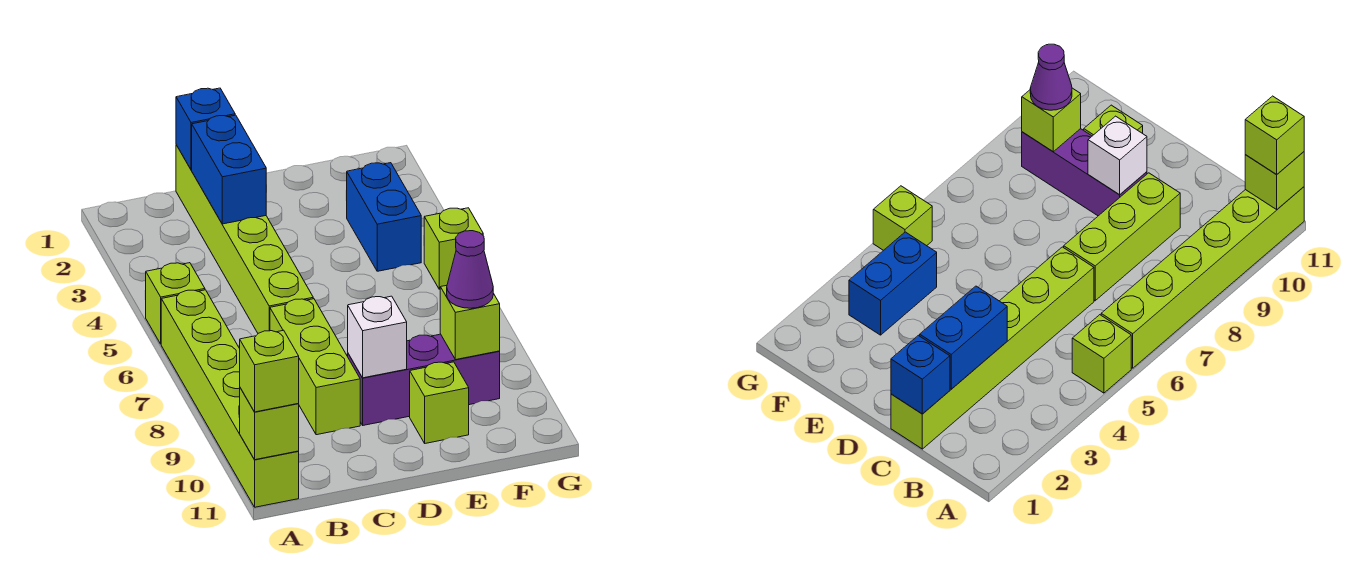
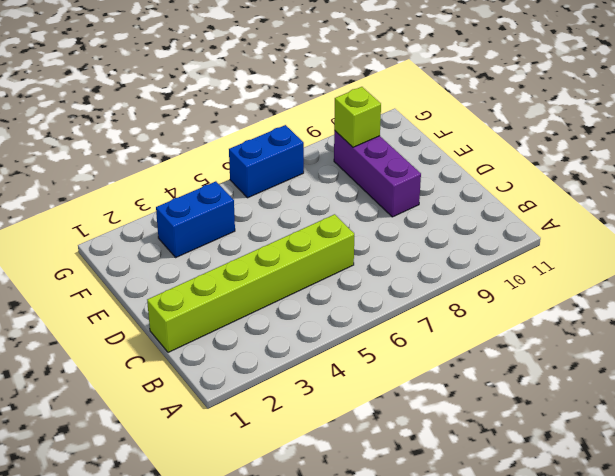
blue brick G6:G7 level 1 -> blue brick C2:C3 level 2
none -> lime brick A5 level 1
none -> lime brick A6:A11 level 1
none -> lime brick C7:C9 level 1

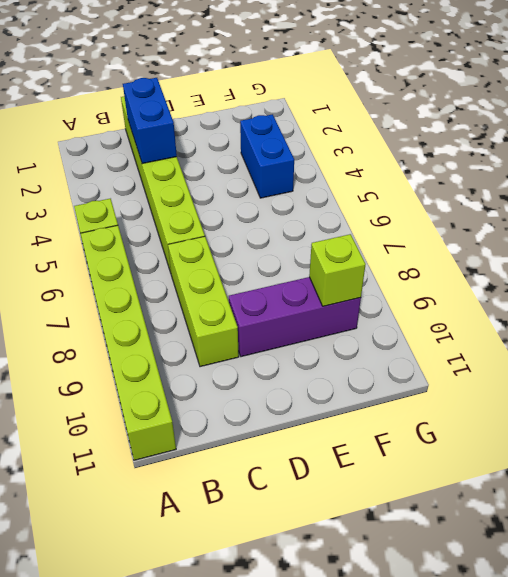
none -> lime brick E10 level 1
none -> lime brick G5 level 1
none -> lime brick A11 level 2

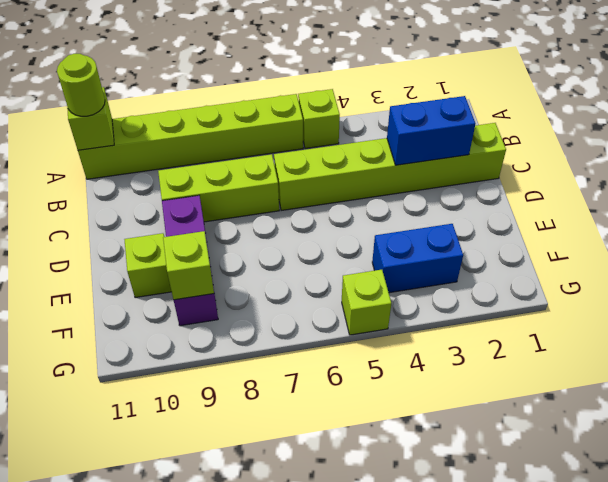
lime round brick A11 level 3 -> lime brick A11 level 3
none -> blue brick C1 level 2
none -> white brick D9 level 2
none -> purple cone F9 level 3

